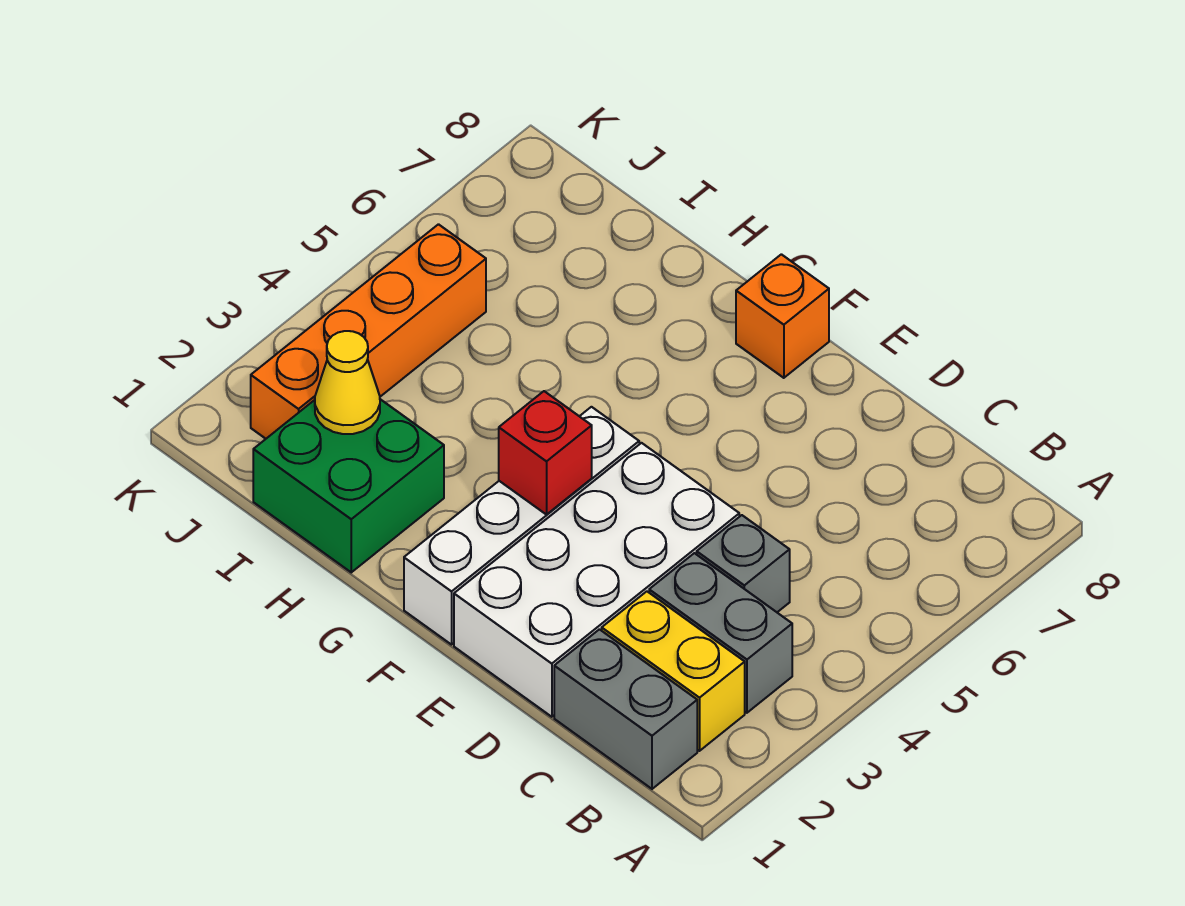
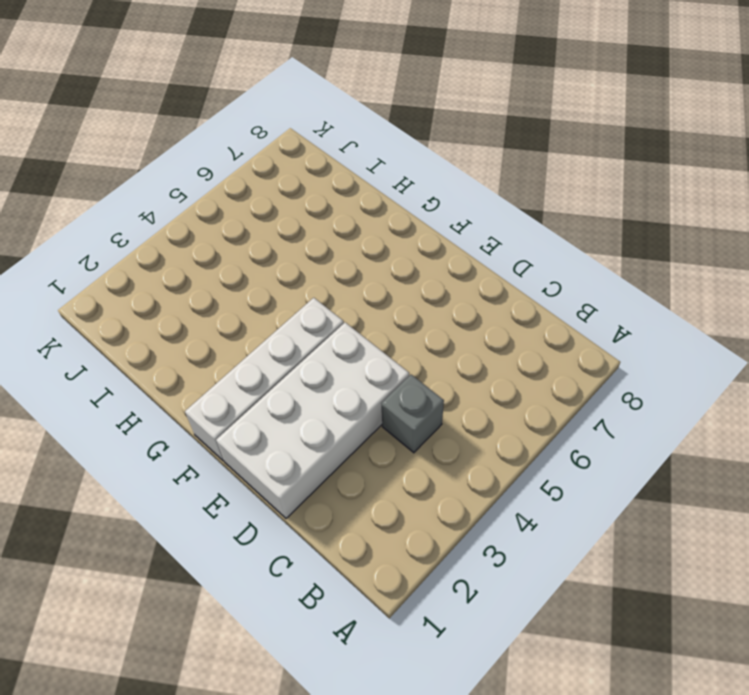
none -> grey brick B1:C1 level 1
none -> yellow brick B2:C2 level 1

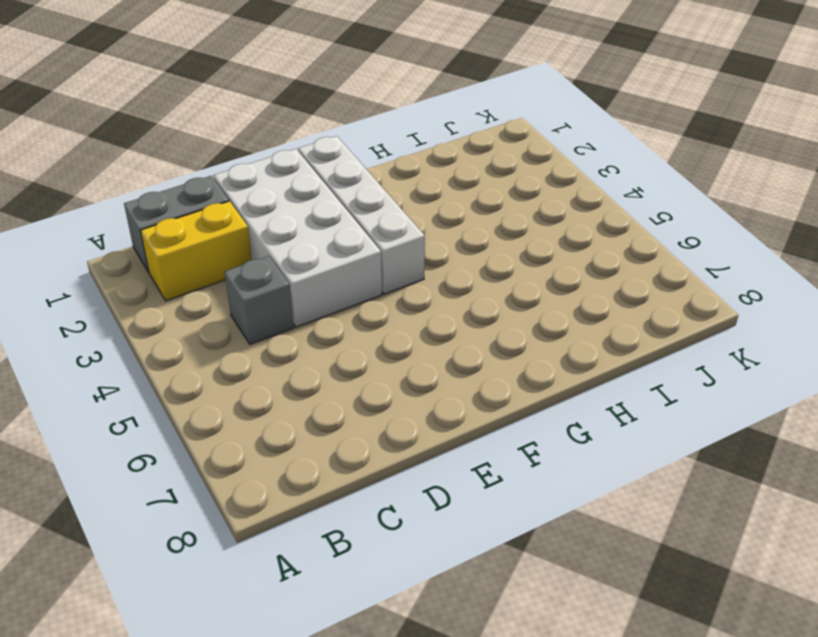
none -> grey brick B3:C3 level 1
none -> orange brick F8 level 1

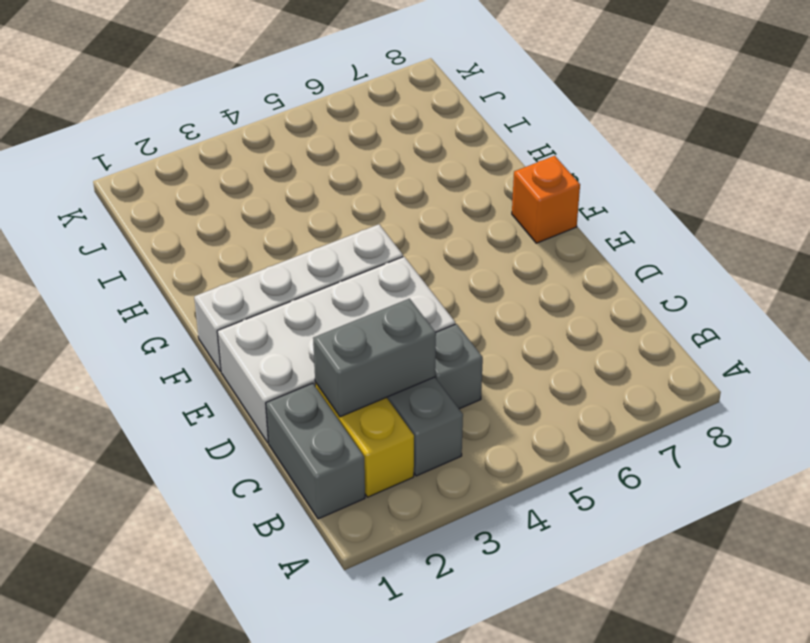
grey brick C2:C3 level 2 -> none
none -> green brick H1:I2 level 1
none -> orange brick J2:J5 level 1

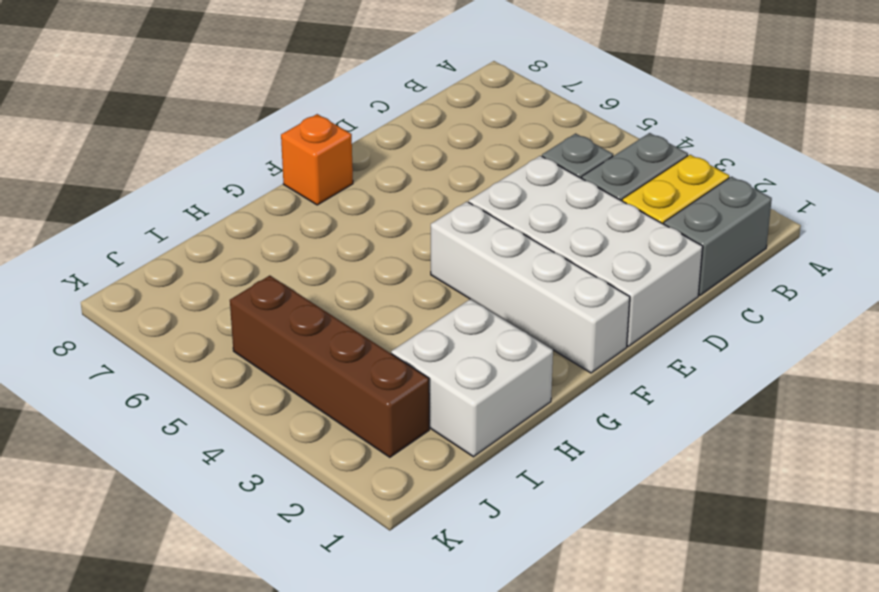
white brick H1:I2 level 1 -> green brick H1:I2 level 1
brown brick J2:J5 level 1 -> orange brick J2:J5 level 1
none -> red brick F3 level 2
none -> yellow cone I2 level 2

